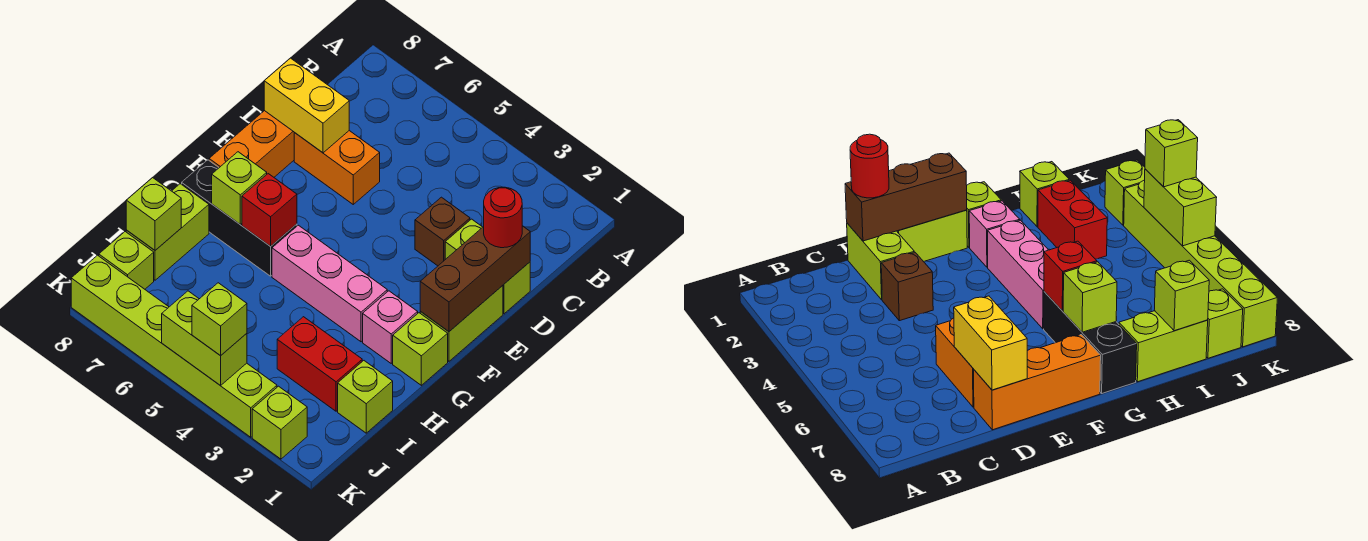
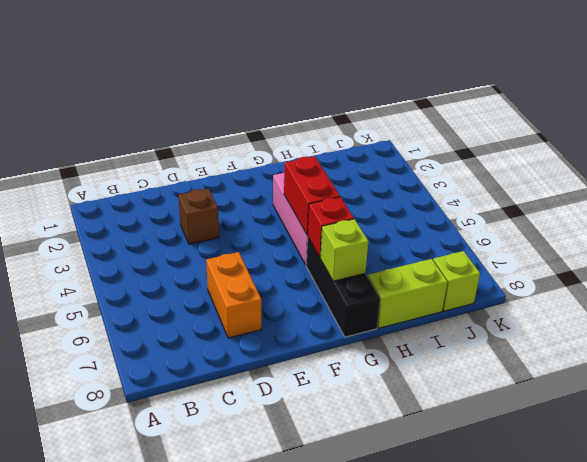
red brick G4:G5 level 2 -> red brick I2:I3 level 1
none -> lime brick D1:D2 level 1
none -> orange brick D8:F8 level 1
none -> lime brick E1:F1 level 1

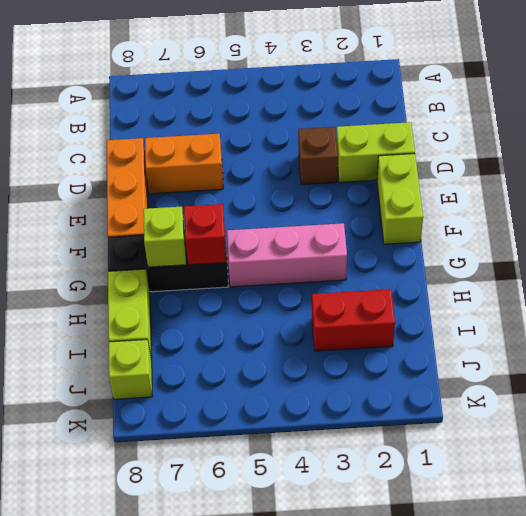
none -> lime brick G1 level 1
none -> pink brick G2 level 1
none -> lime brick I1 level 1

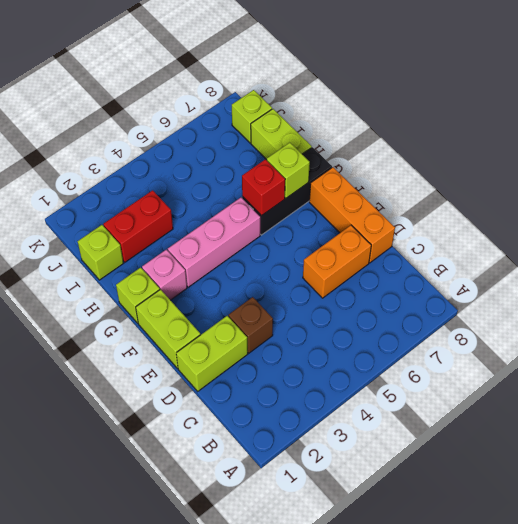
none -> lime brick K2 level 1
none -> lime brick K3:K8 level 1
none -> brown brick D1:F1 level 2

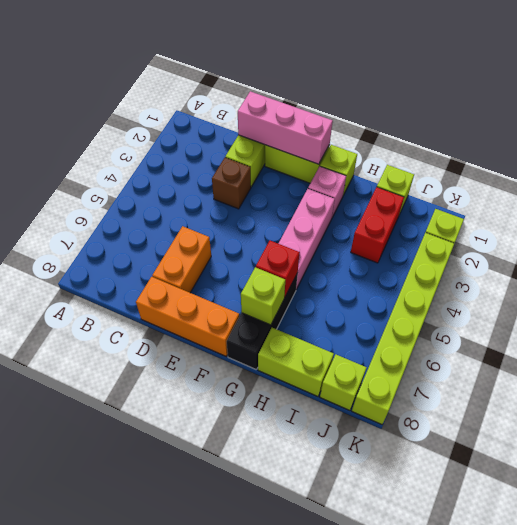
pink brick D1:F1 level 2 -> brown brick D1:F1 level 2
none -> yellow brick D7:D8 level 2
none -> lime brick I8 level 2
none -> lime brick K4:K5 level 2

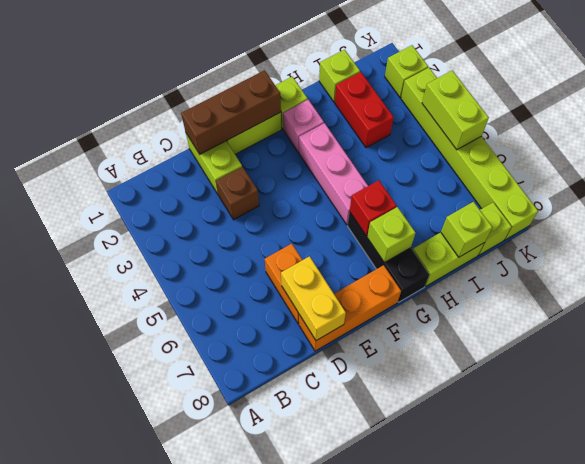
none -> red round brick D1 level 3
none -> lime brick K4 level 3

